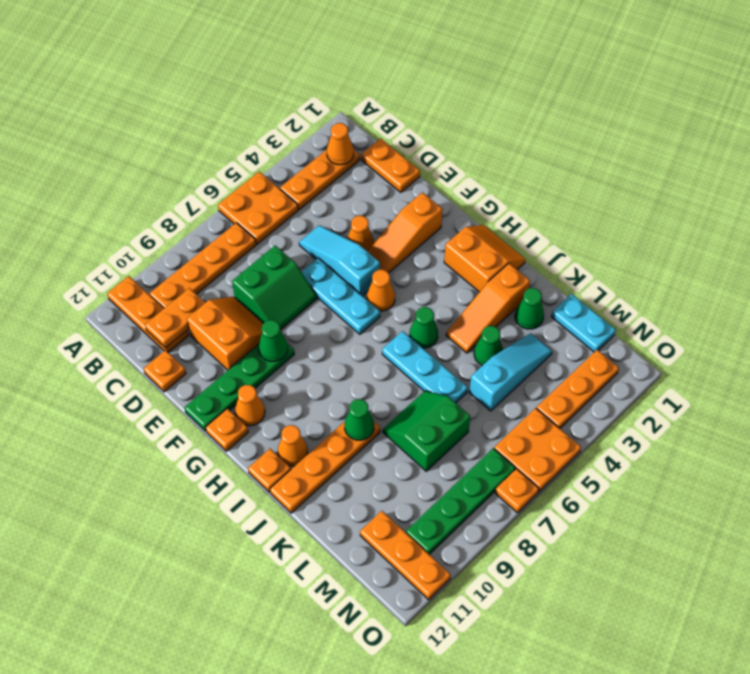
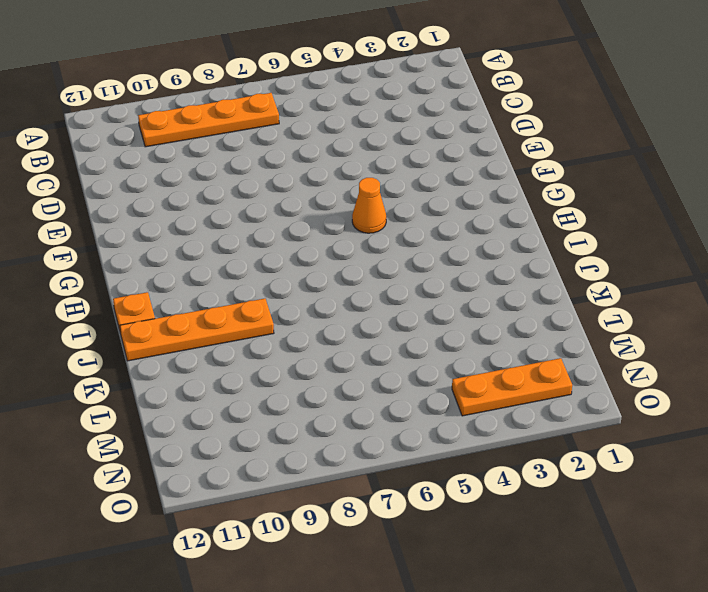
none -> orange plate A5:B6 level 1
none -> orange plate A11:C11 level 1
none -> orange plate B2:B4 level 1
none -> orange plate C1:D1 level 1

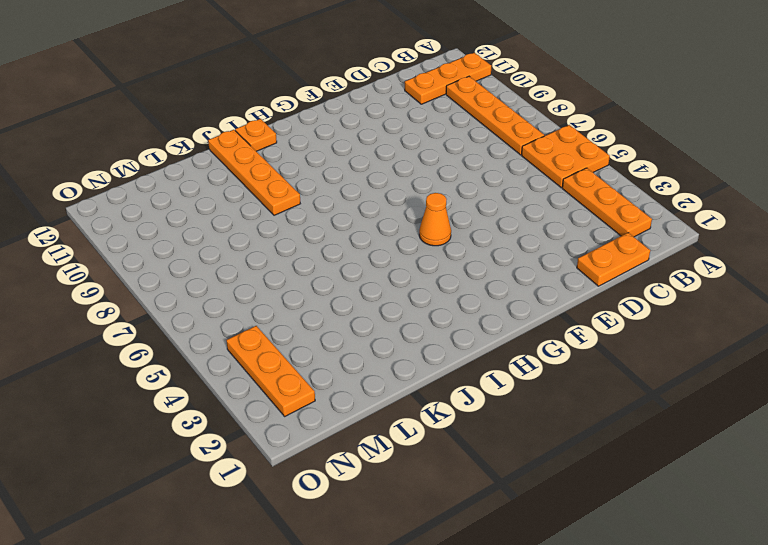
none -> cyan slope D5:F5 level 1 top F
none -> green slope D7:E8 level 1 top D
none -> orange slope D9:E10 level 1 top 10
none -> orange plate D12 level 1

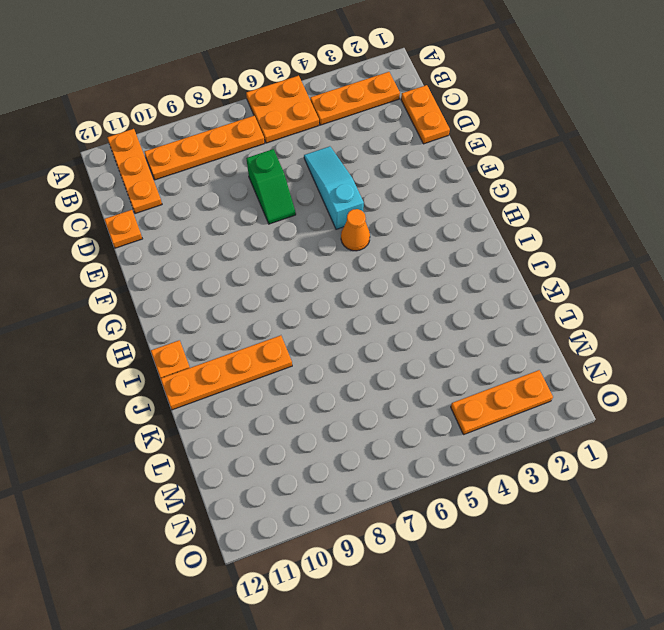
green slope D7:E7 level 1 top D -> green slope D7:E8 level 1 top D
none -> orange slope D9:E10 level 1 top 10
none -> orange cone E4 level 1
none -> cyan plate E6:G6 level 1
none -> orange slope F2:F4 level 1 top 2

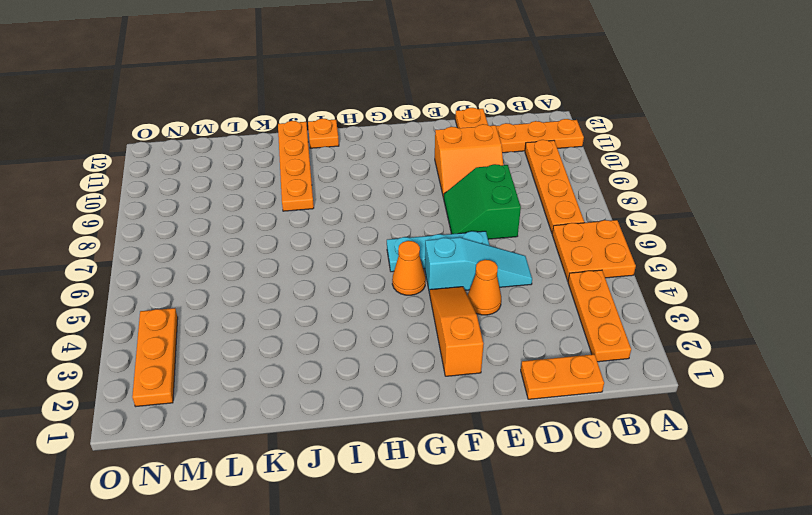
none -> green plate F9:F12 level 1
none -> orange cone G11 level 1
none -> orange plate G12 level 1
none -> orange slope H1:I2 level 1 top 2

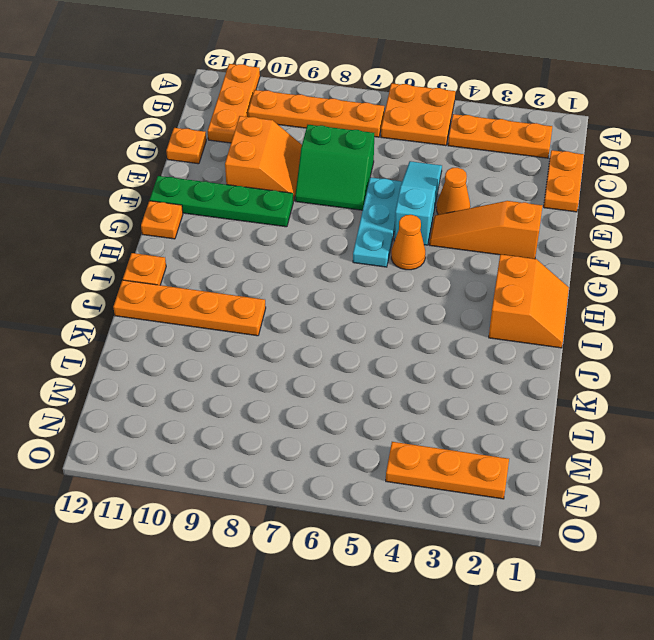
none -> orange cone G11 level 1
none -> green cone I5 level 1
none -> cyan plate I6:K6 level 1
none -> orange cone I11 level 1

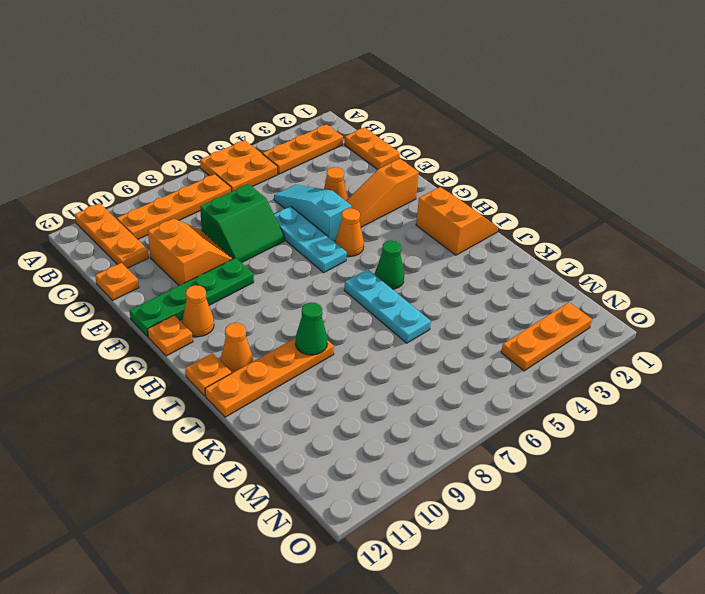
none -> orange slope J2:J4 level 1 top 2
none -> green cone K2 level 1
none -> green cone K4 level 1
none -> green slope K7:L8 level 1 top L

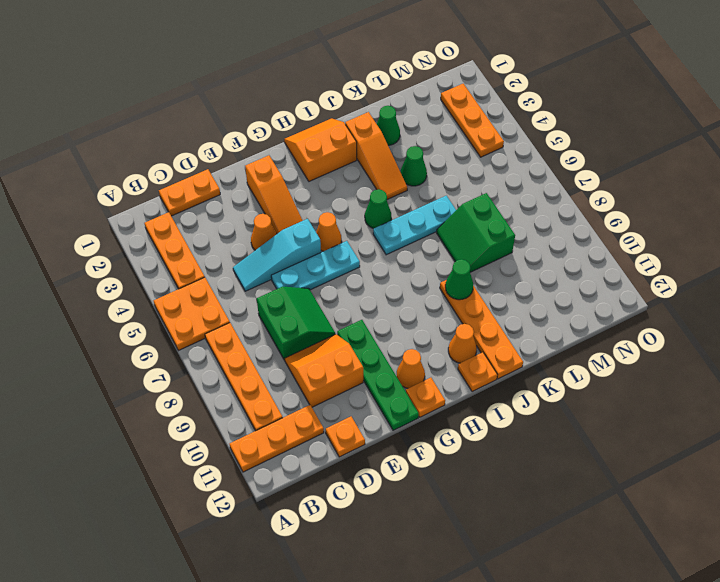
none -> cyan plate L1:M1 level 1
none -> cyan slope L3:L5 level 1 top 5
none -> orange plate M11:O11 level 1
none -> orange plate N5:O6 level 1

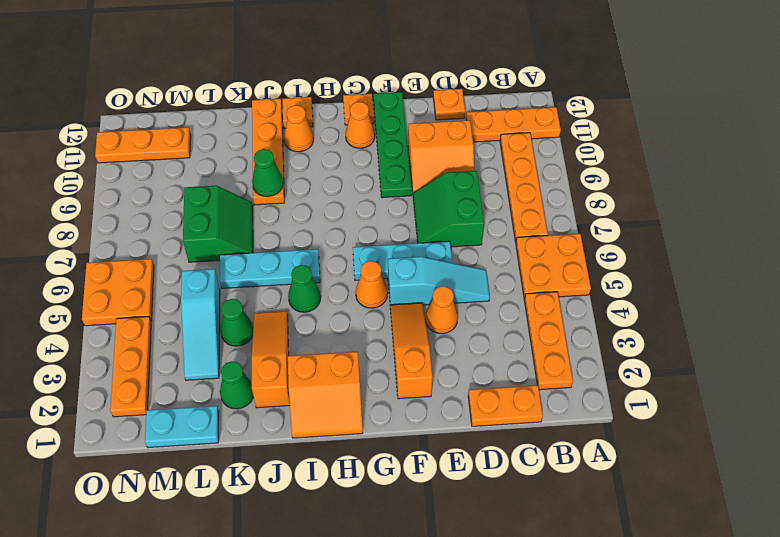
none -> green plate N7:N10 level 1
none -> orange plate O7 level 1
none -> orange cone B2 level 2
none -> orange plate C10:C11 level 2

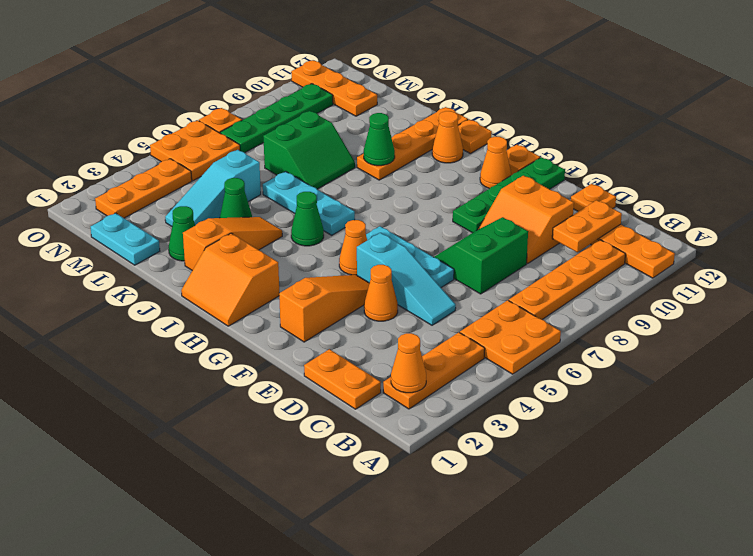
none -> green cone F9 level 2

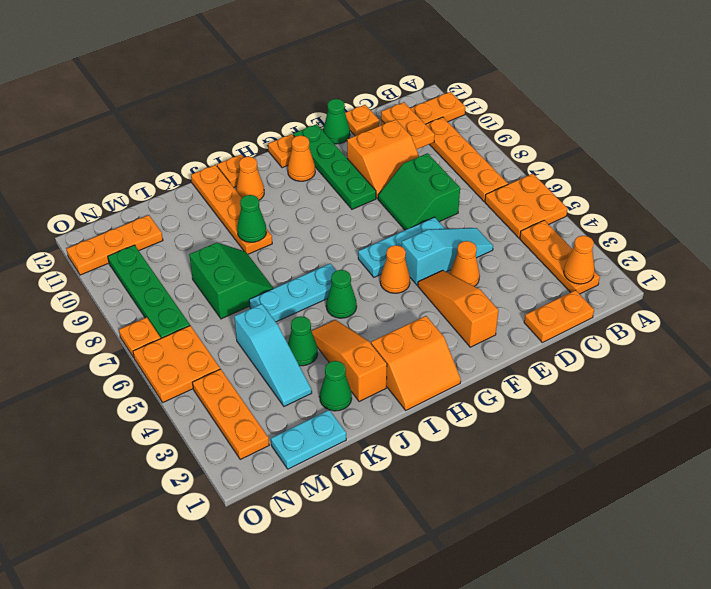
green cone E12 level 1 -> green cone F9 level 2

